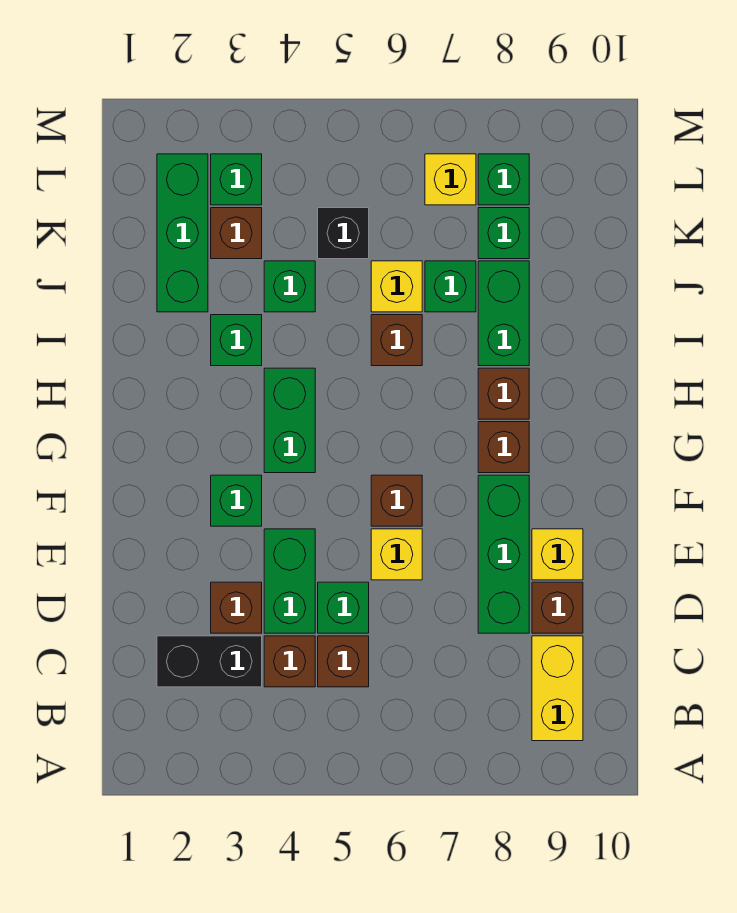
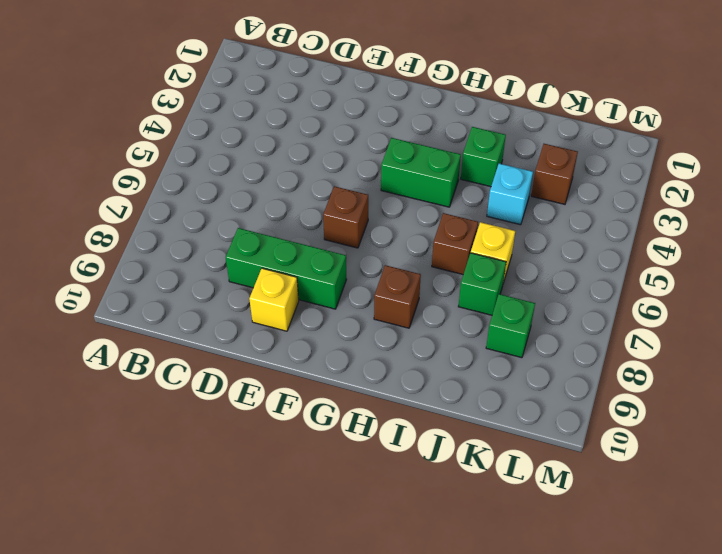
cyan brick J4 level 1 -> green brick J4 level 1
none -> yellow brick B9:C9 level 1
none -> black brick C2:C3 level 1
none -> brown brick C4 level 1

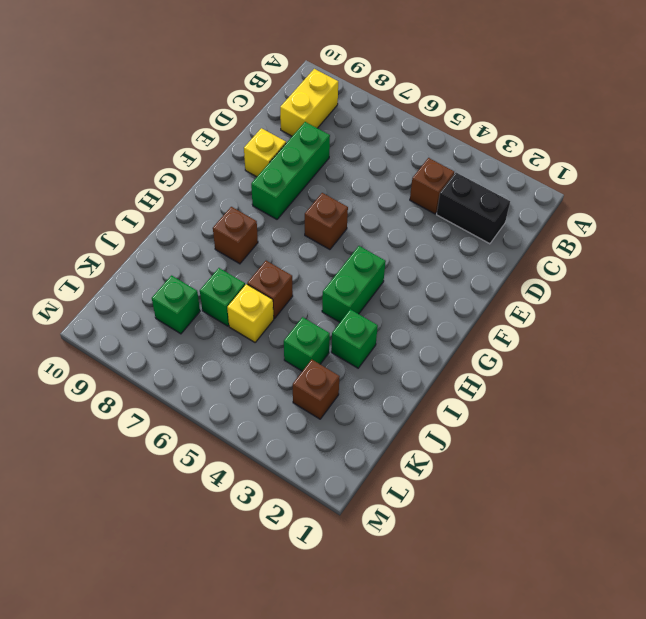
none -> brown brick C5 level 1
none -> brown brick D3 level 1
none -> green brick D4:E4 level 1

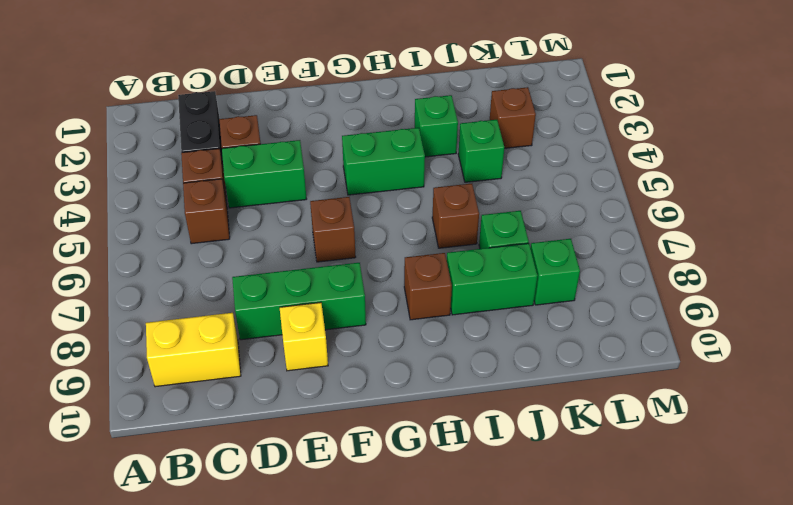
none -> green brick D5 level 1
none -> brown brick D9 level 1
none -> yellow brick E6 level 1

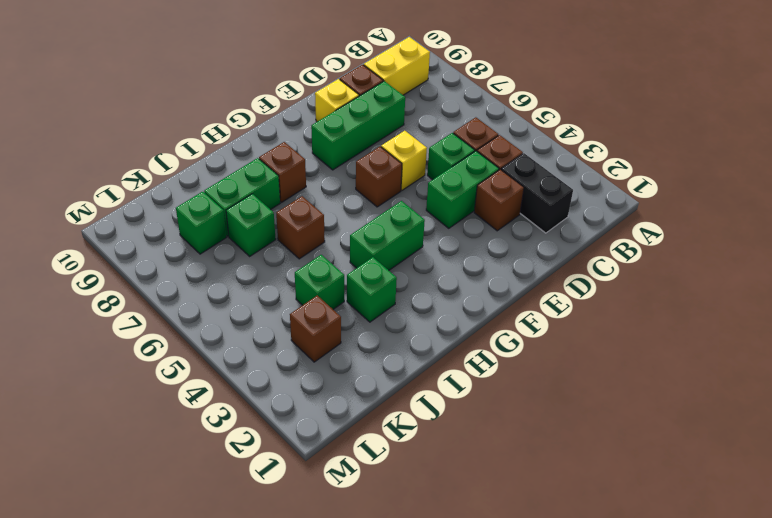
none -> green brick F3 level 1
none -> brown brick G8 level 1
none -> green brick J2:L2 level 1

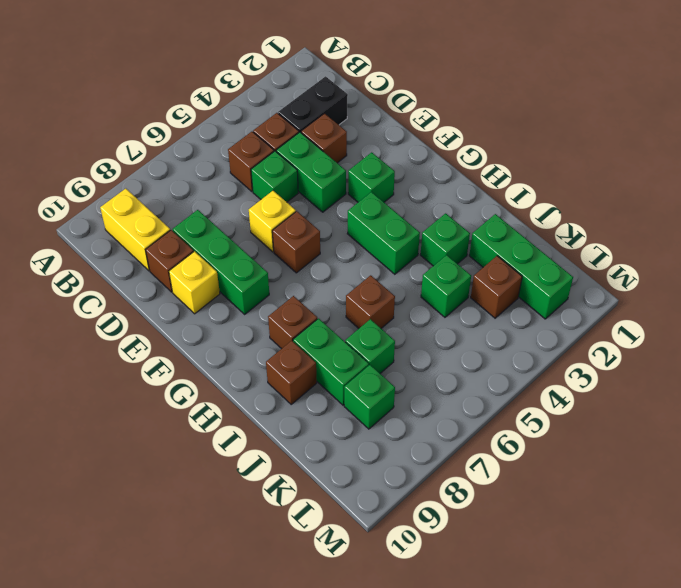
brown brick I9 level 1 -> brown brick G8 level 1
none -> yellow brick J6 level 1
none -> black brick K5 level 1
none -> green brick L3 level 1

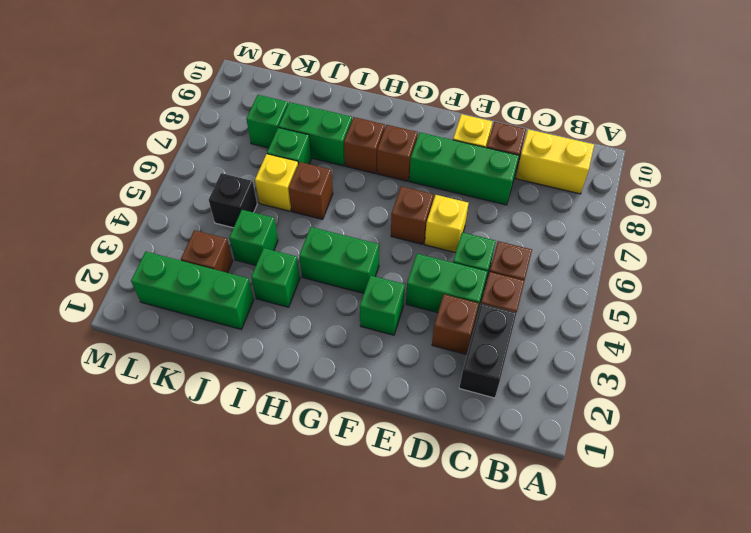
none -> green brick L3 level 1
none -> yellow brick L7 level 1
none -> green brick L8 level 1

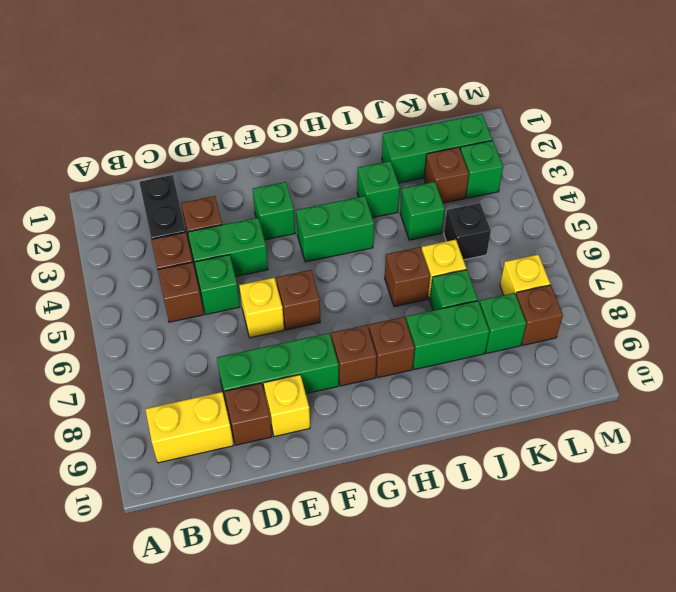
brown brick L8 level 1 -> green brick L8 level 1

